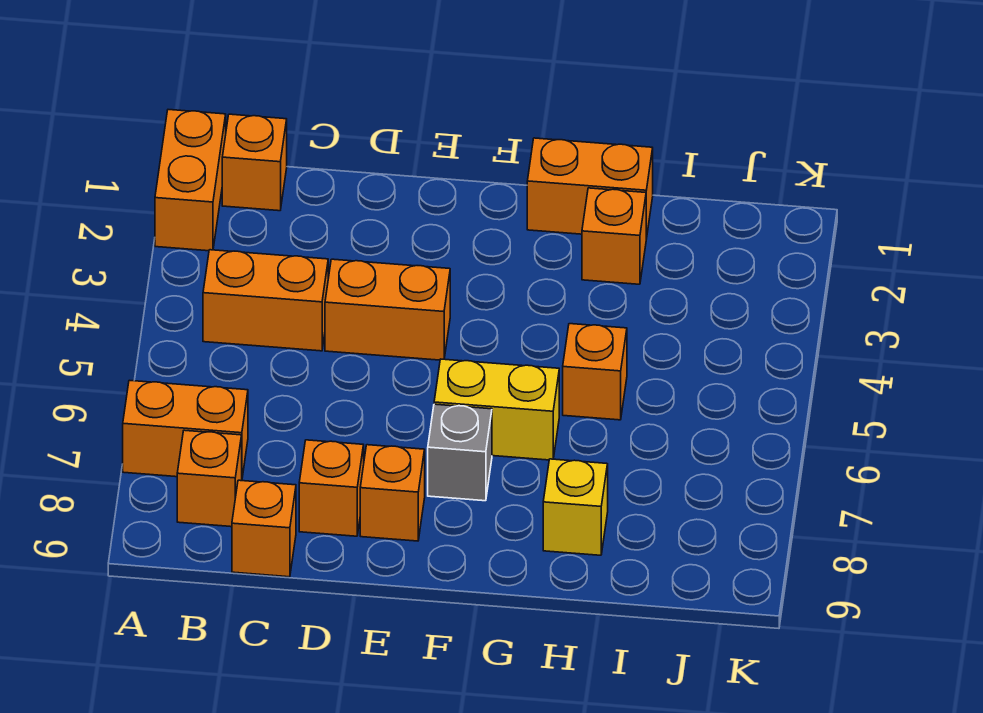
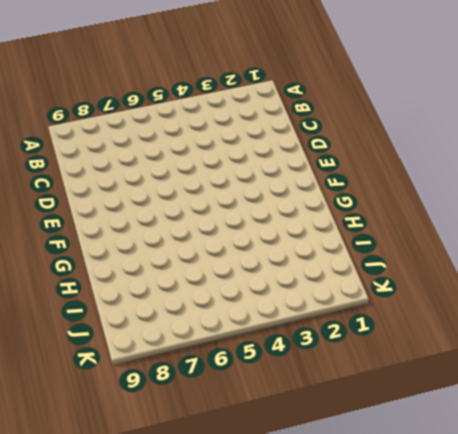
none -> orange brick A1:A2 level 1
none -> orange brick A7:B7 level 1
none -> orange brick B1 level 1

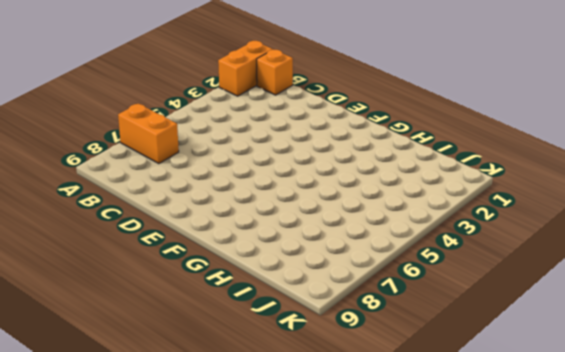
none -> orange brick B4:C4 level 1
none -> orange brick B8 level 1
none -> orange brick C9 level 1

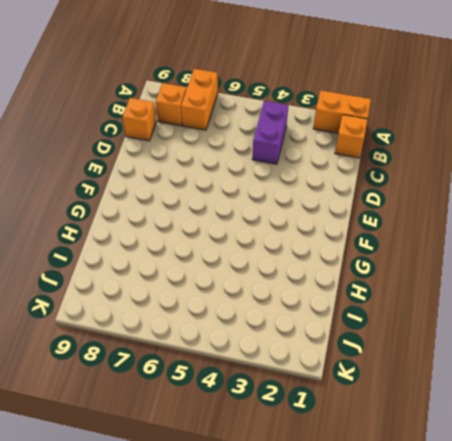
purple brick B4:C4 level 1 -> orange brick B4:C4 level 1
none -> orange brick D4:E4 level 1
none -> orange brick D8 level 1
none -> orange brick E8 level 1

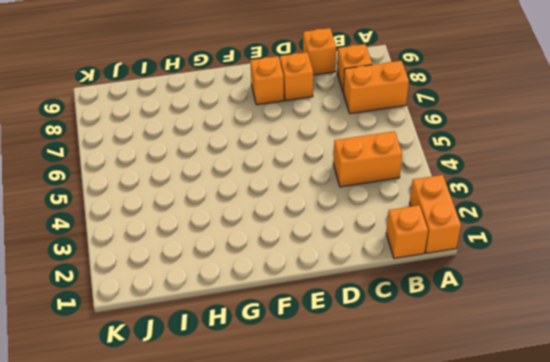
none -> orange brick D4:E4 level 1
none -> yellow brick F6:G6 level 1
none -> grey brick F7 level 1

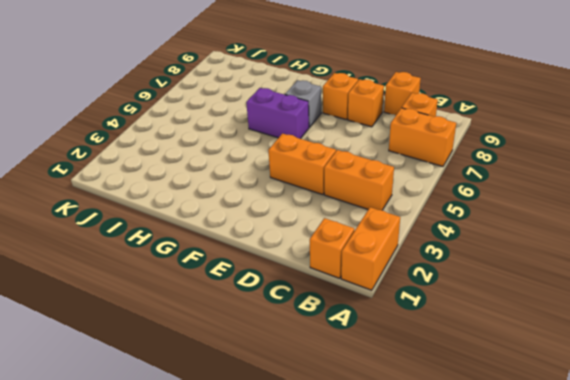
purple brick F6:G6 level 1 -> yellow brick F6:G6 level 1
none -> orange brick G1:H1 level 1
none -> orange brick H2 level 1
none -> orange brick H5 level 1

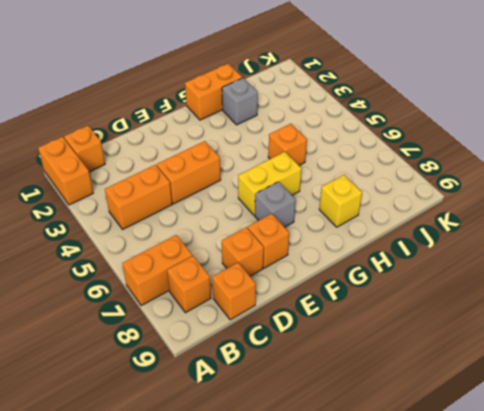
grey brick H2 level 1 -> orange brick H2 level 1

